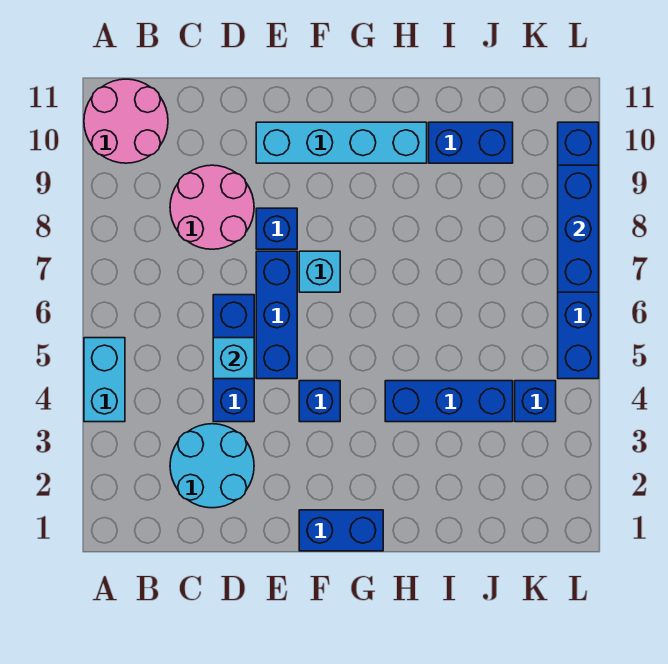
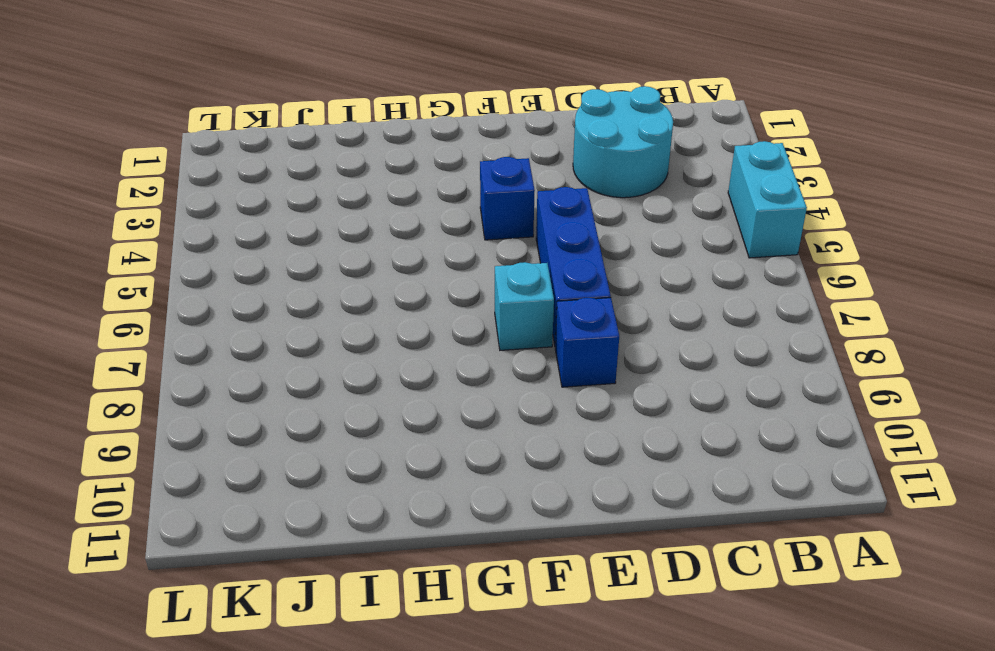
none -> pink round brick A10:B11 level 1
none -> pink round brick C8:D9 level 1
none -> blue brick D4:D6 level 1

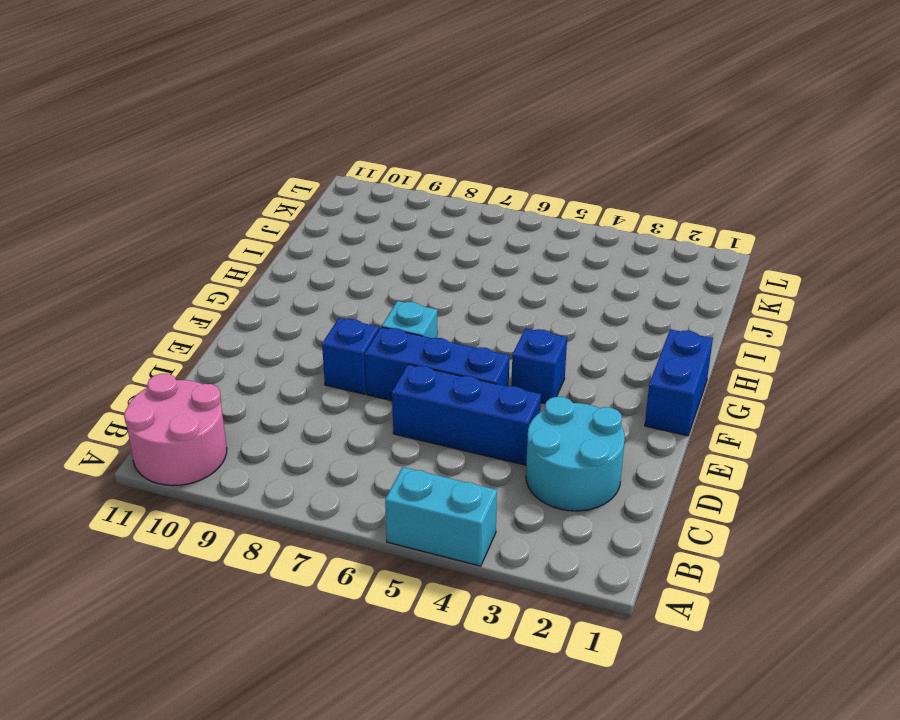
none -> pink round brick C8:D9 level 1
none -> cyan brick E10:H10 level 1
none -> blue brick H4:J4 level 1

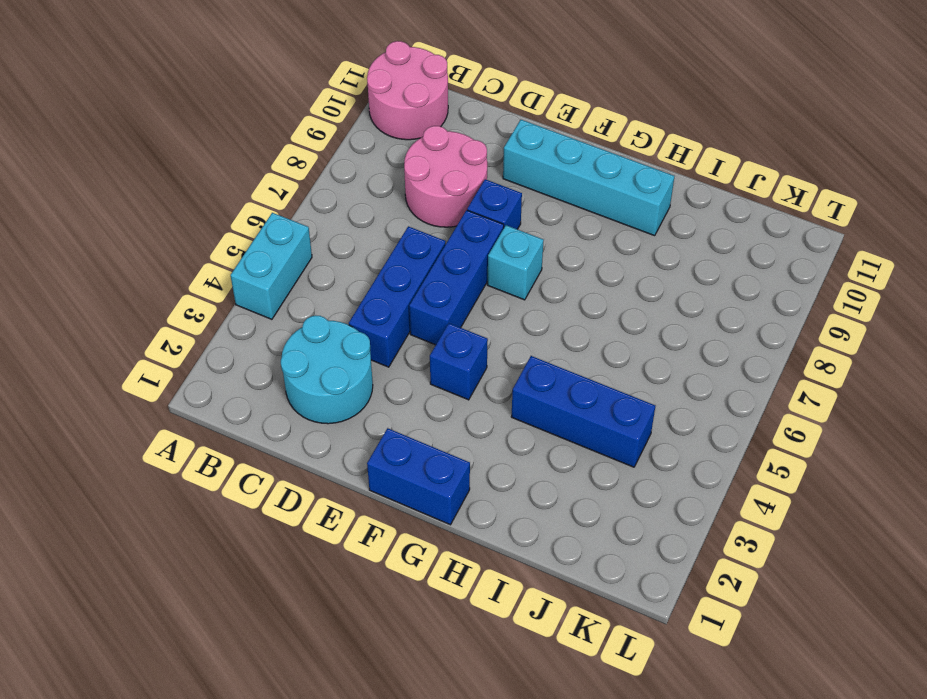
none -> blue brick I10:J10 level 1
none -> blue brick K4 level 1
none -> blue brick L5:L10 level 1

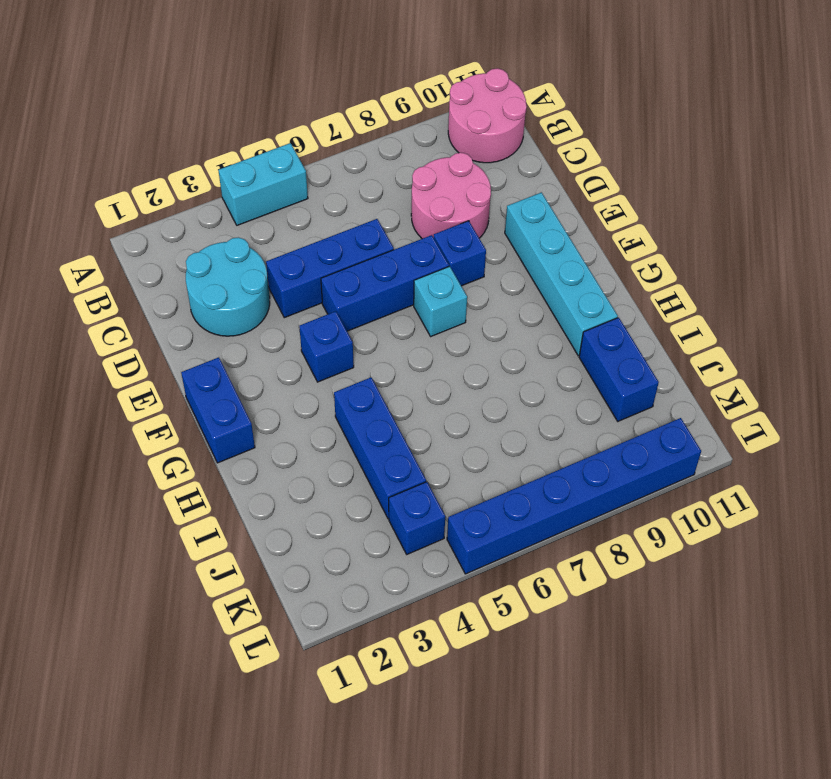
none -> cyan brick D5 level 2
none -> blue brick L7:L9 level 2

